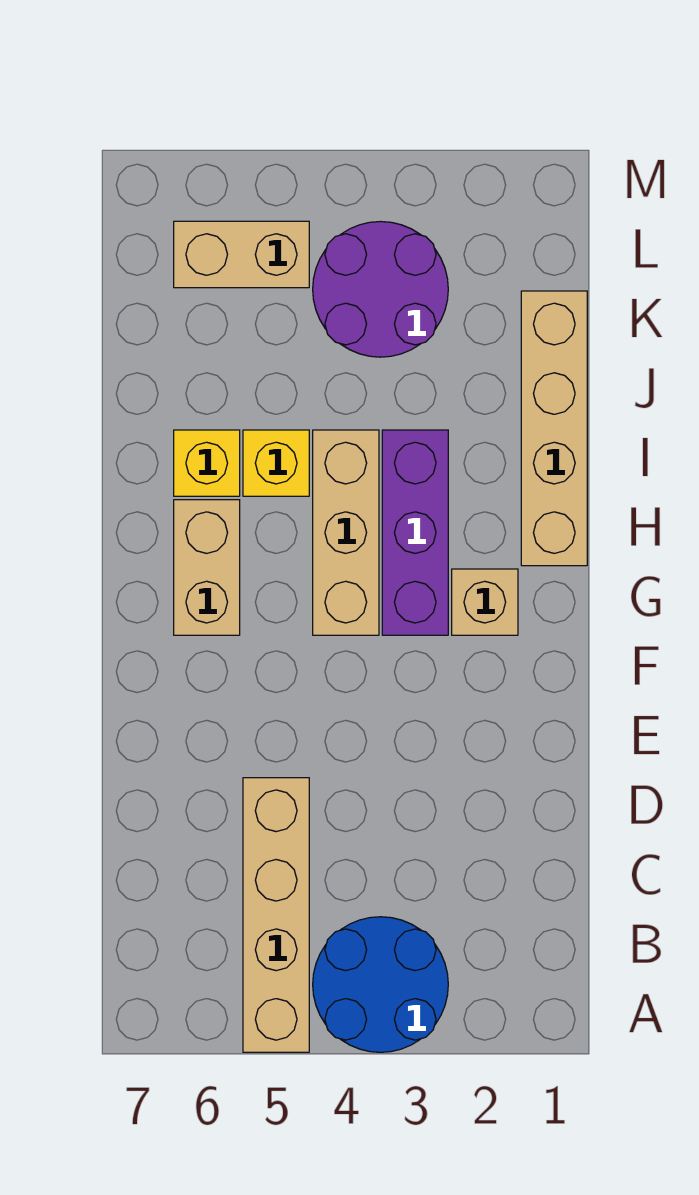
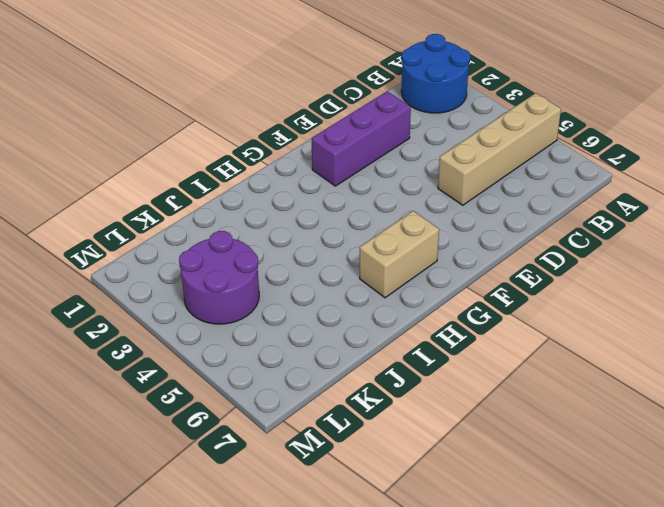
blue round brick A1:B2 level 1 -> blue round brick A3:B4 level 1
purple brick D2:F2 level 1 -> purple brick G3:I3 level 1
none -> tan brick G2 level 1
none -> tan brick G4:I4 level 1

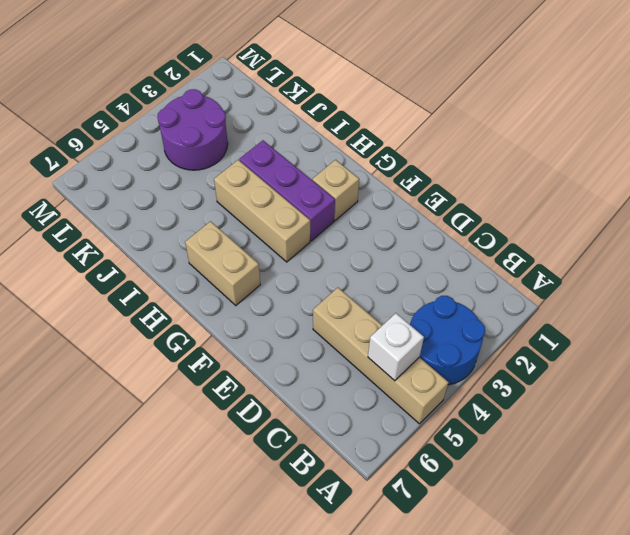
white brick B5 level 2 -> none
none -> tan brick H1:K1 level 1
none -> yellow brick I5 level 1

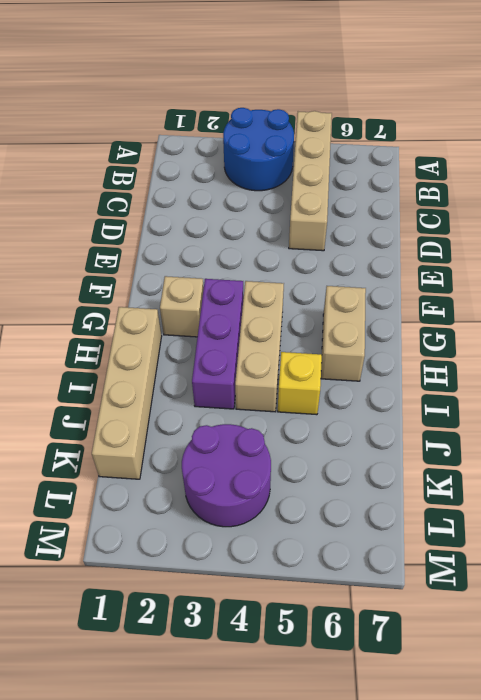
none -> yellow brick I6 level 1
none -> tan brick L5:L6 level 1

